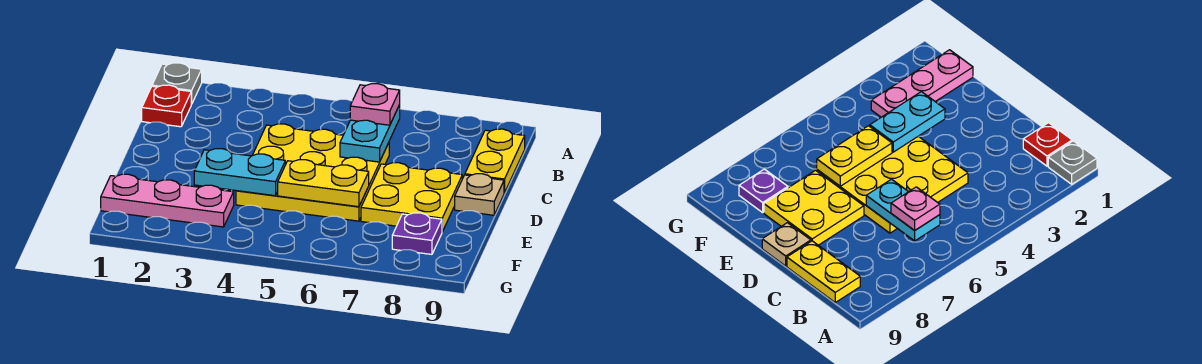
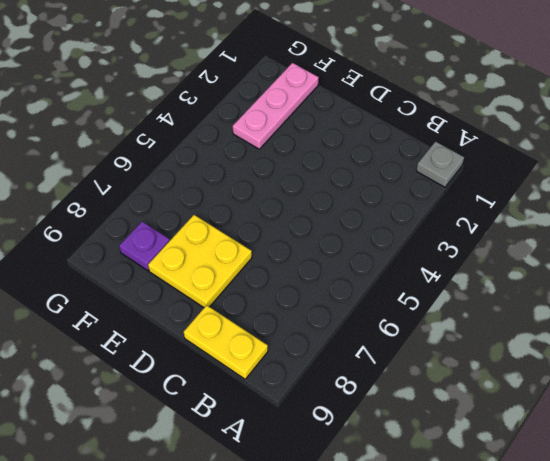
none -> red plate B1 level 1
none -> yellow plate C4:E6 level 1
none -> tan plate D9 level 1

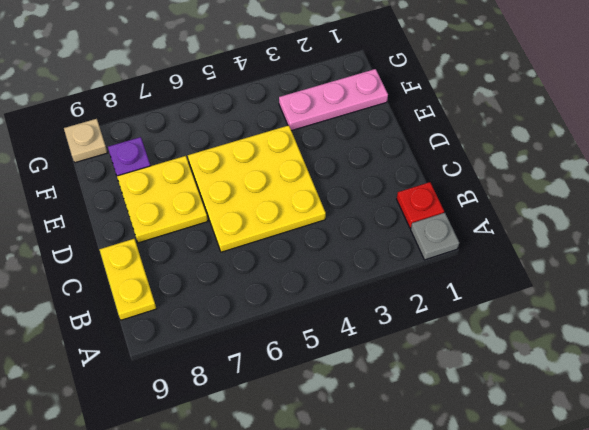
tan plate G9 level 1 -> tan plate D9 level 1
none -> cyan plate B6:C6 level 2
none -> cyan plate E3:E4 level 2
none -> yellow plate E5:E6 level 2

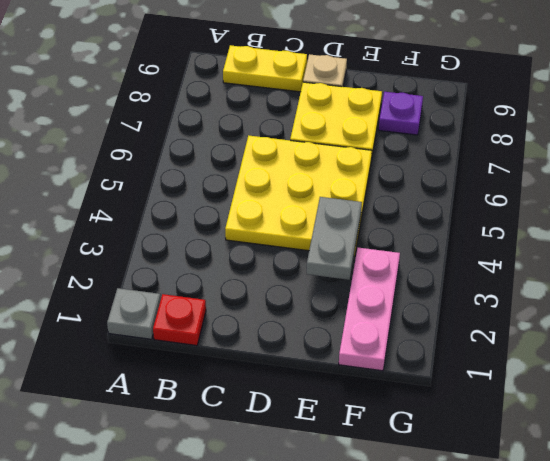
grey plate E3:E4 level 2 -> cyan plate E3:E4 level 2
none -> cyan plate B6:C6 level 2
none -> yellow plate E5:E6 level 2
none -> pink plate B6 level 3

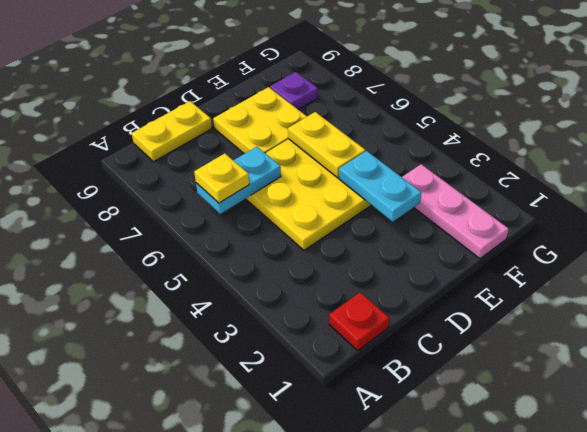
yellow plate B6 level 3 -> pink plate B6 level 3
none -> grey plate A1 level 1
none -> tan plate D9 level 1

